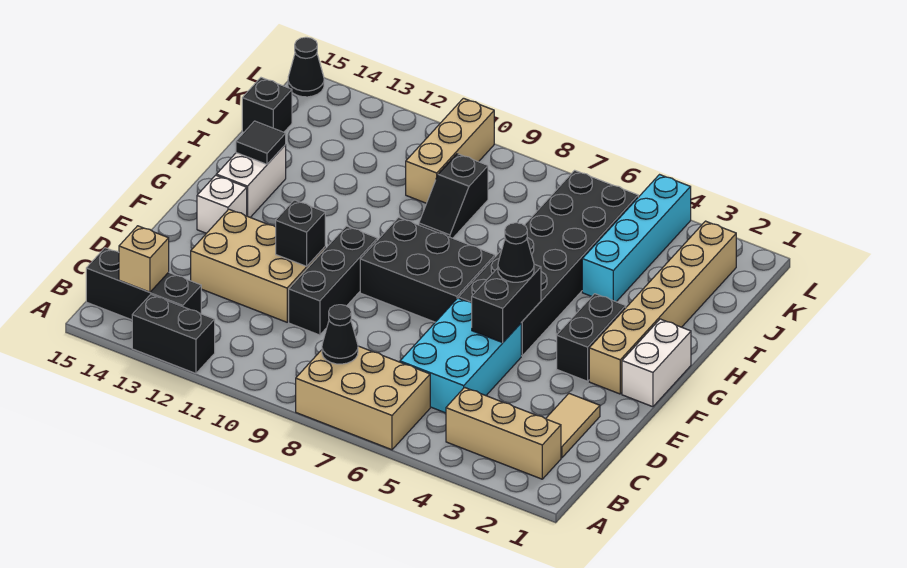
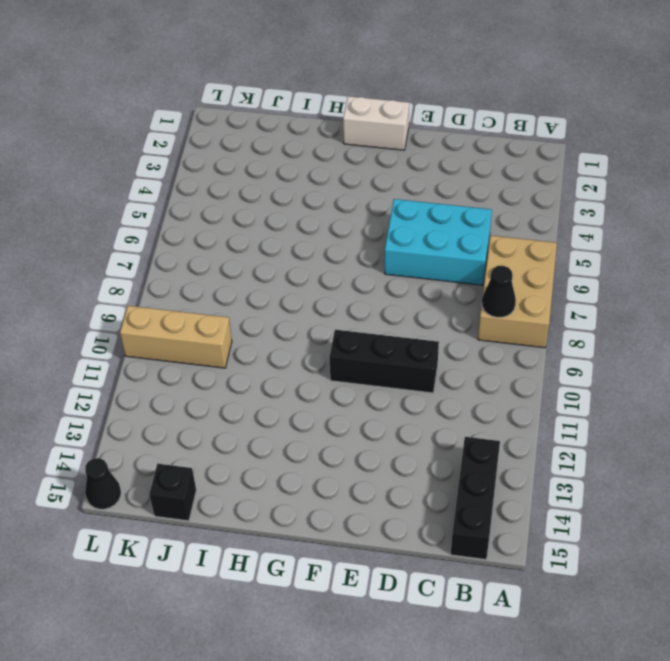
none -> black brick A12:A13 level 1
none -> tan brick B2:B4 level 1
none -> tan tile C2:D2 level 1

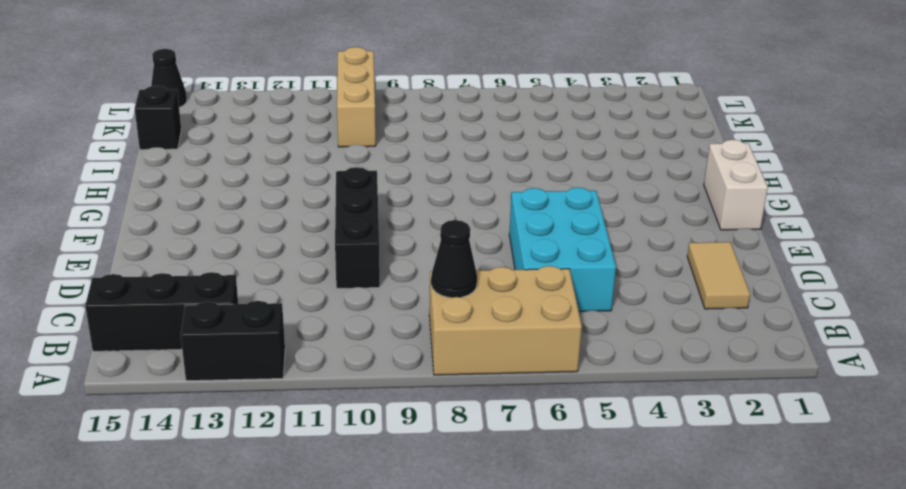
none -> tan brick B2:B4 level 1
none -> tan brick D11:E13 level 1
none -> tan brick F2:K2 level 1

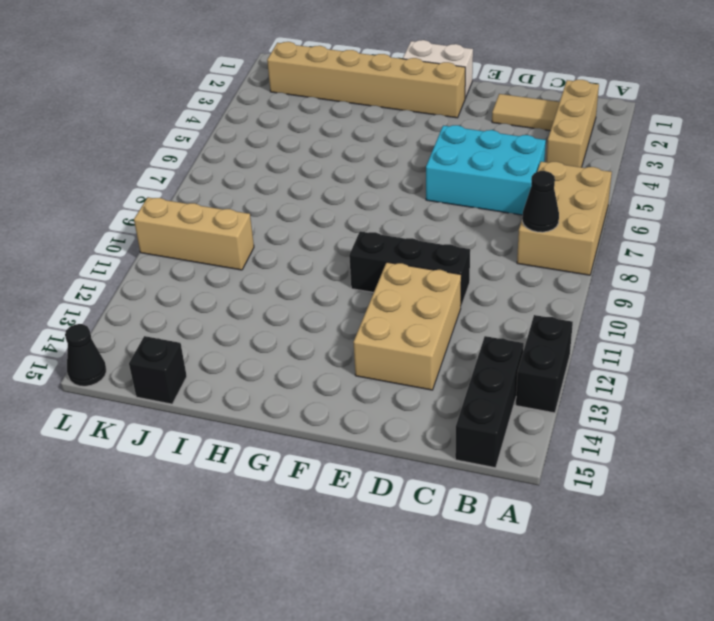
none -> black brick F3:G3 level 1
none -> black brick F5:K6 level 1
none -> black brick F7:G9 level 1

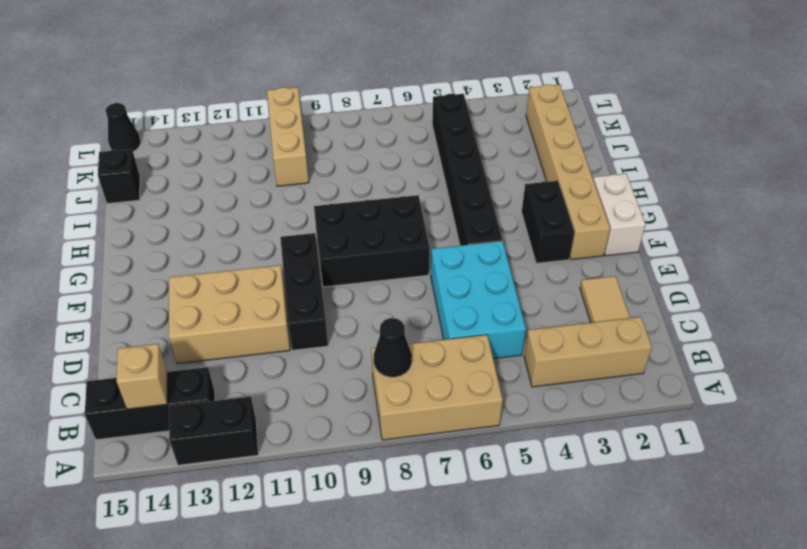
black brick F5:K5 level 1 -> black brick F5:K6 level 1
none -> white brick F14 level 1
none -> white brick G14:H14 level 1
none -> cyan brick I4:L4 level 1

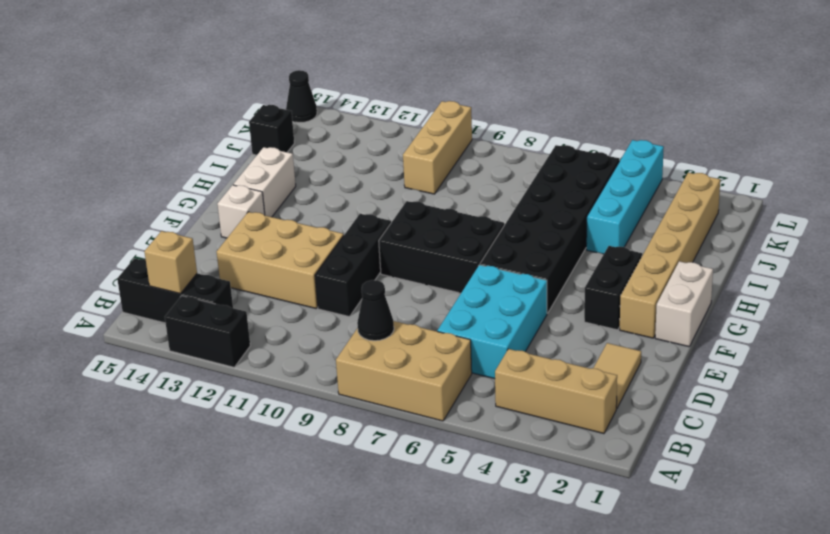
none -> black slope I9:J9 level 1 top J
none -> black brick E5:F5 level 2
none -> black brick E11 level 2

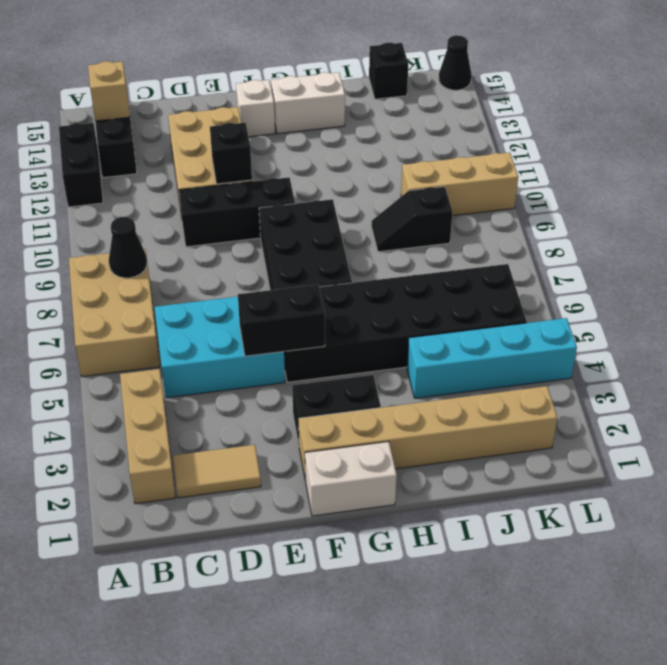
none -> black tile H14 level 2
none -> black cone F5 level 3

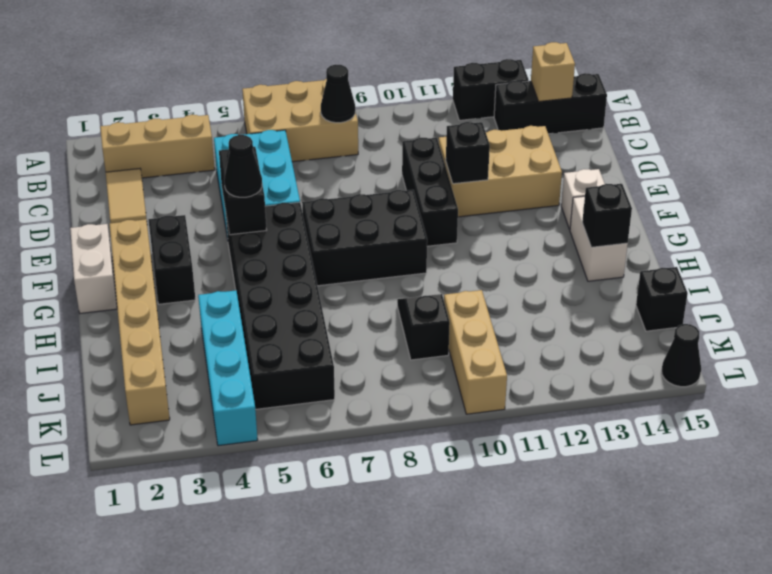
black brick H14 level 2 -> black tile H14 level 2

